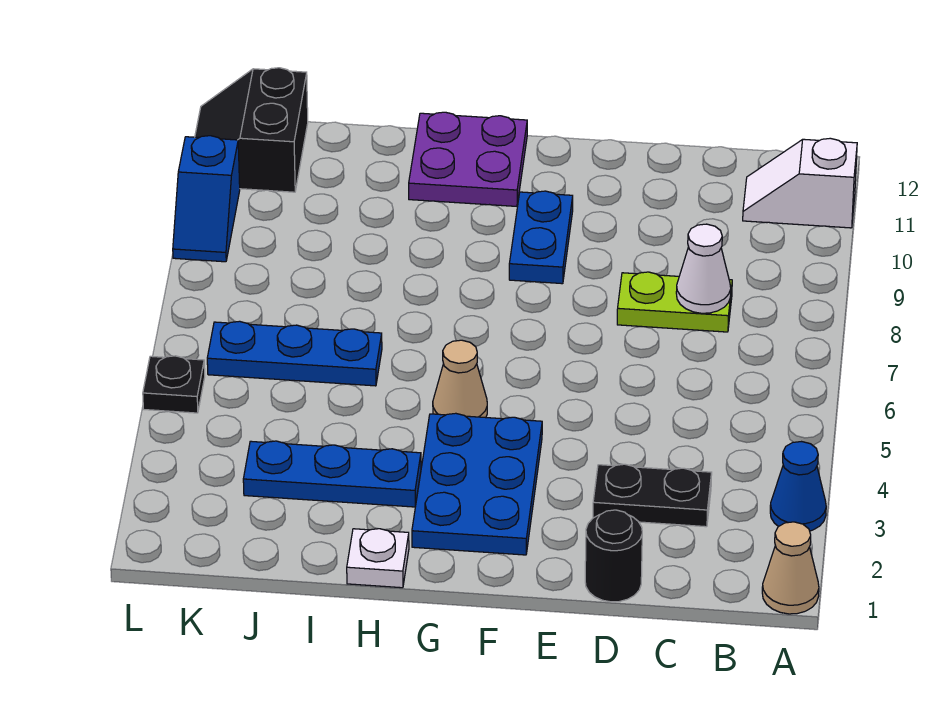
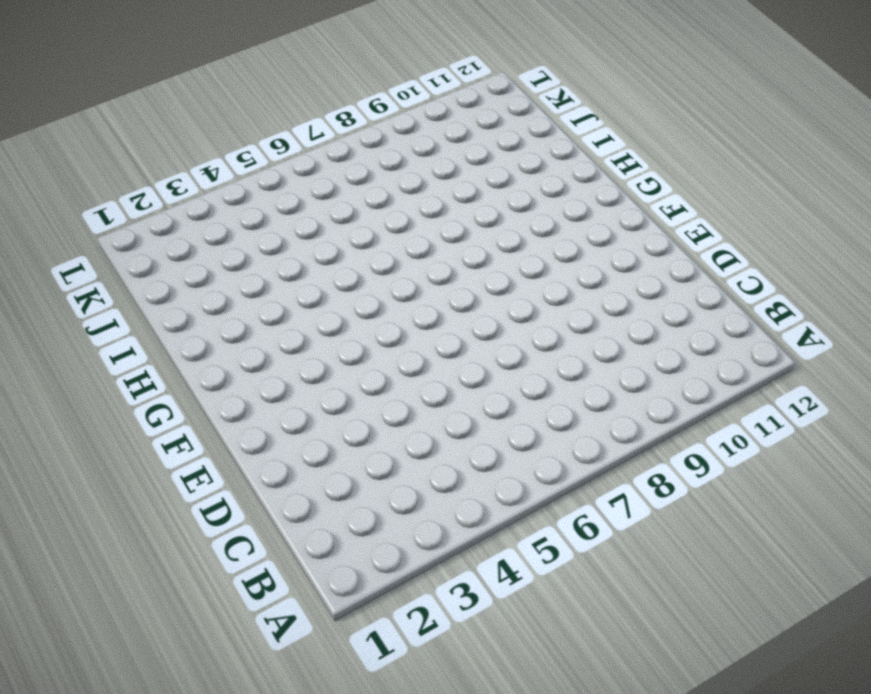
none -> tan cone A1 level 1
none -> blue cone A3 level 1
none -> white slope A11:B11 level 1 top A

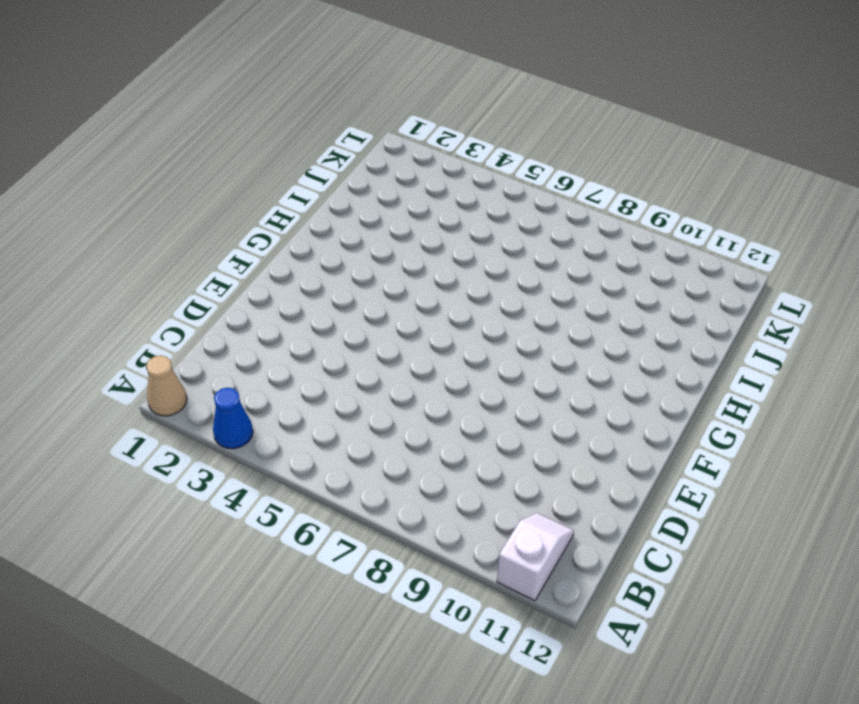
none -> black plate C3:D3 level 1
none -> lime plate C8:D8 level 1
none -> black round brick D1 level 1

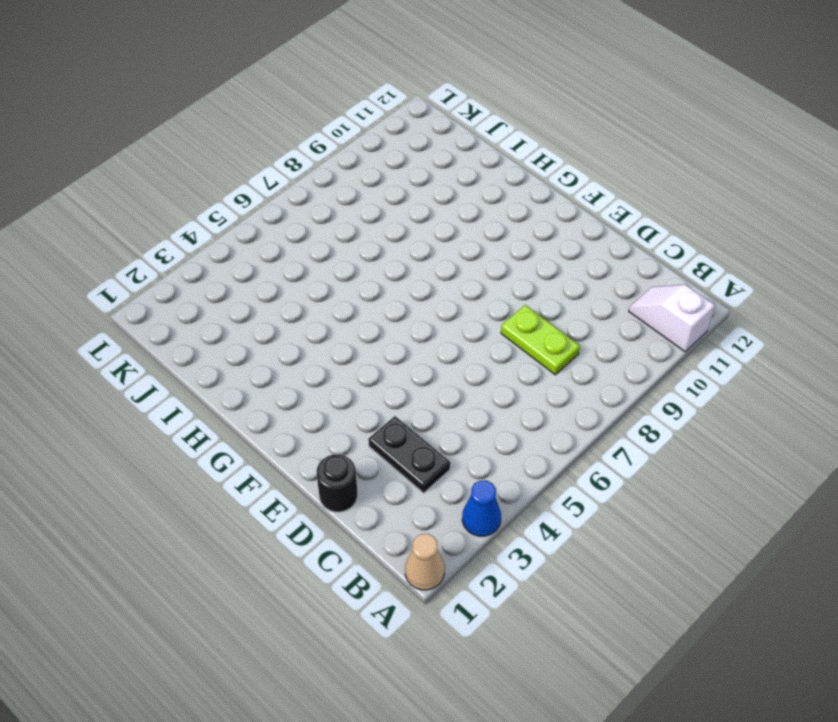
none -> blue plate F2:G4 level 1
none -> blue plate F9:F10 level 1
none -> tan cone G5 level 1

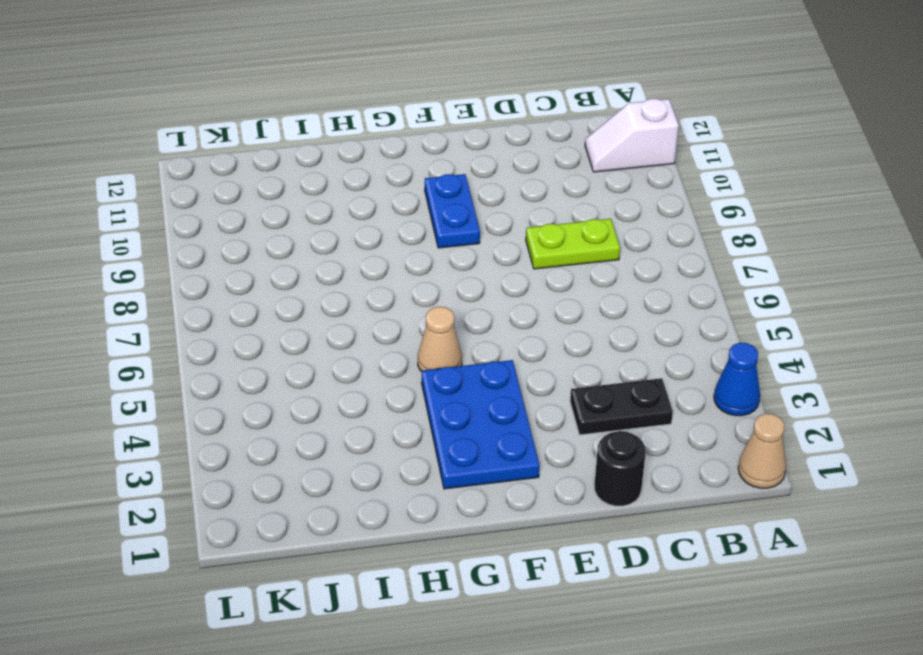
none -> purple plate G11:H12 level 1
none -> white plate H1 level 1
none -> blue plate H3:J3 level 1

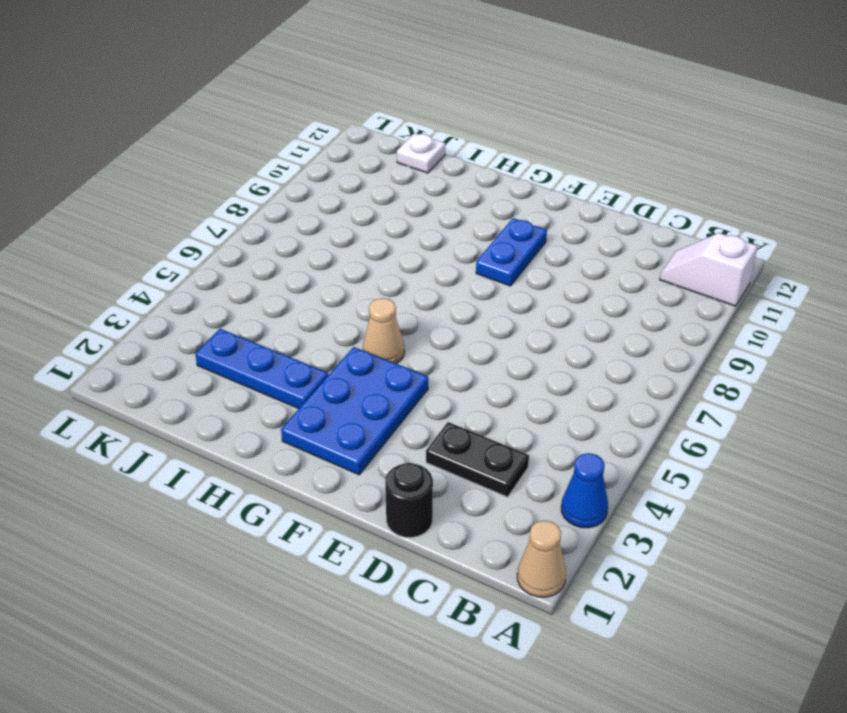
white plate J12 level 1 -> white plate H1 level 1
none -> lime plate C8:D8 level 1
none -> purple plate G11:H12 level 1
none -> blue plate I6:K6 level 1

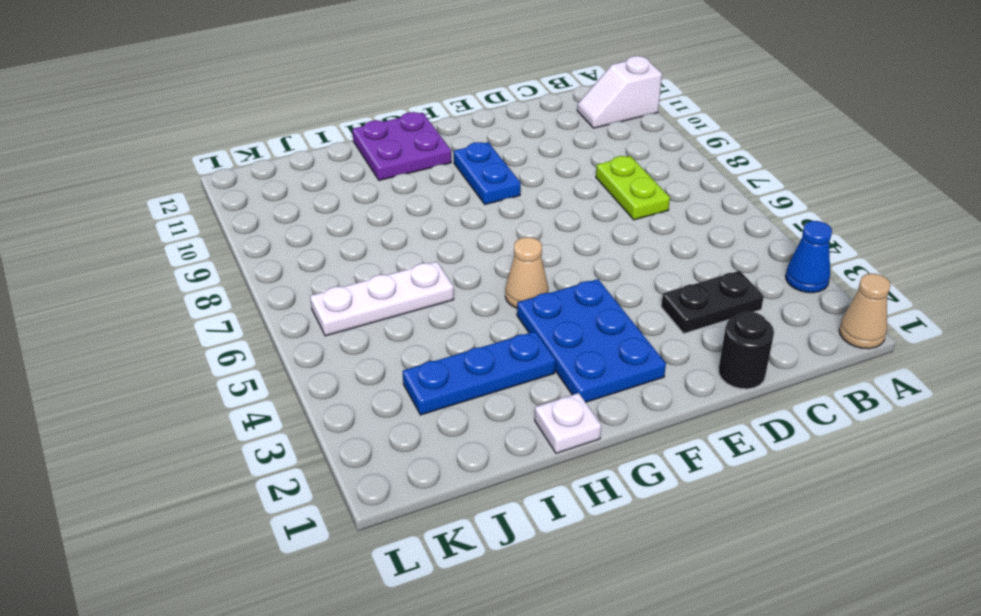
lime plate C7:C8 level 1 -> lime plate C8:D8 level 1
white plate I6:K6 level 1 -> blue plate I6:K6 level 1
none -> black slope K11:L12 level 1 top K
none -> black plate L5 level 1
none -> blue slope L9:L10 level 1 top 10

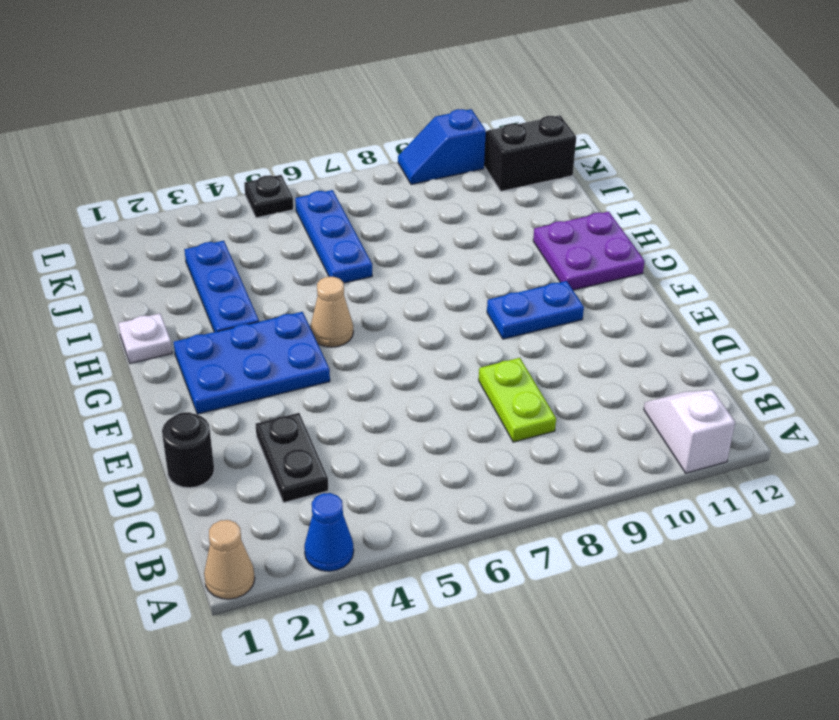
none -> white cone C8 level 2

